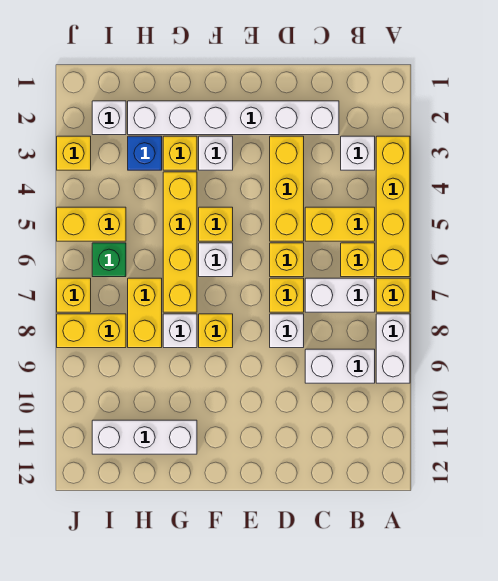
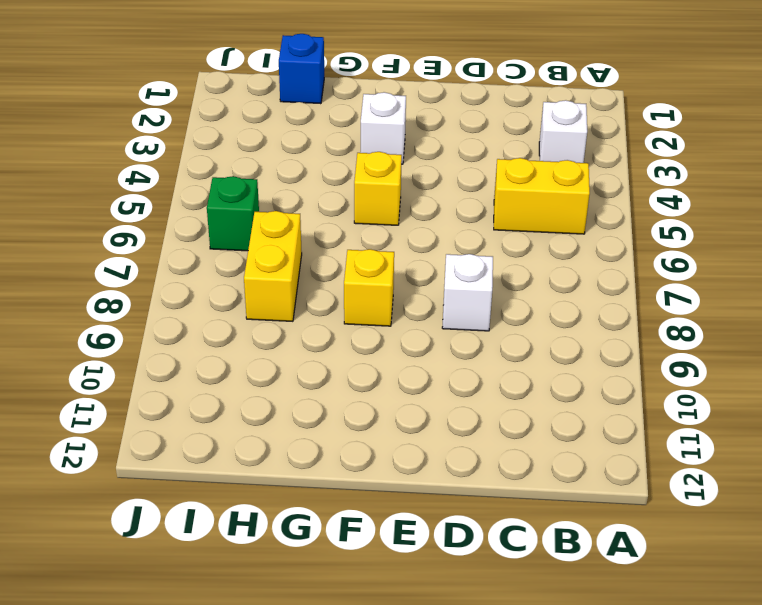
blue brick H1 level 1 -> blue brick H3 level 1
none -> yellow brick A3:A6 level 1
none -> yellow brick A7 level 1
none -> white brick A8:A9 level 1

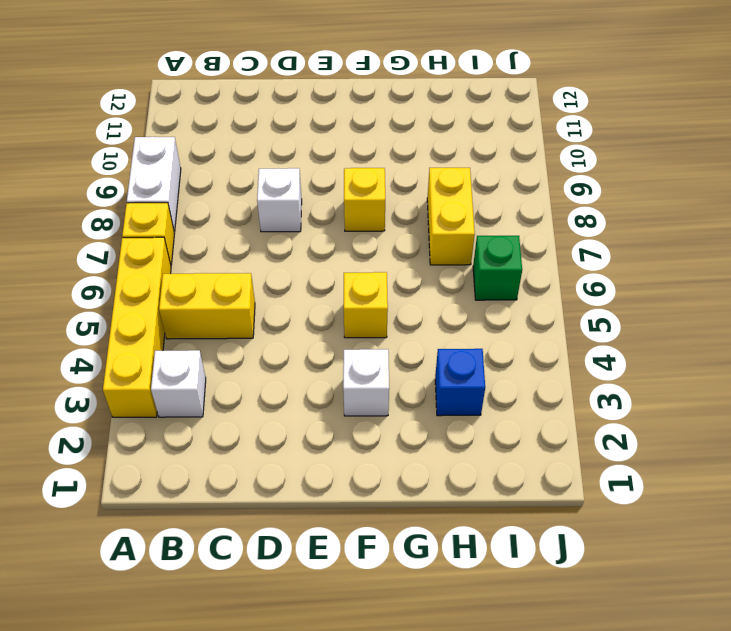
none -> yellow brick B6 level 1
none -> white brick B7:C7 level 1
none -> white brick B9:C9 level 1

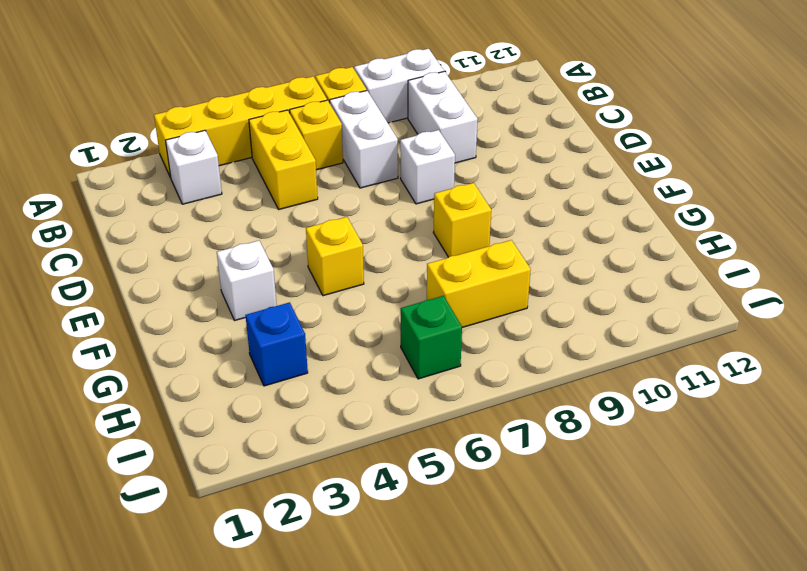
none -> white brick C2:H2 level 1
none -> yellow brick D3:D5 level 1
none -> yellow brick D6 level 1

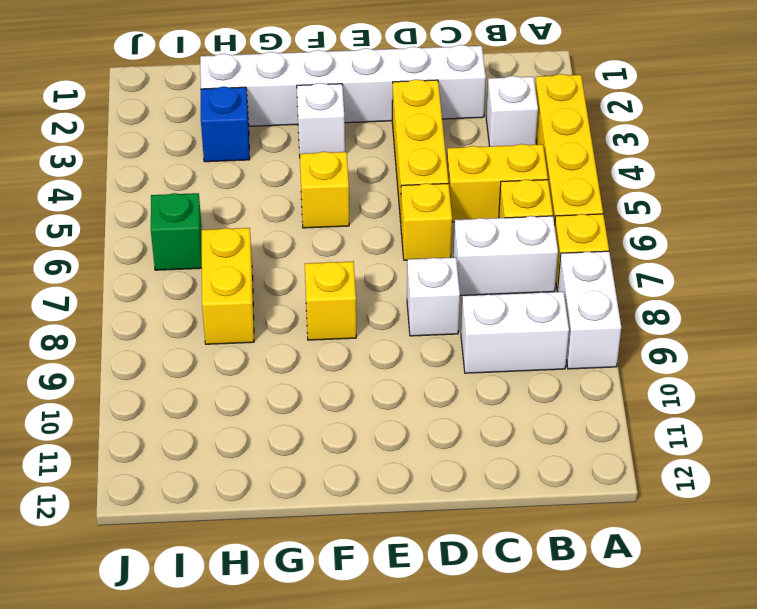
none -> yellow brick D7 level 1
none -> white brick F6 level 1
none -> yellow brick G3 level 1

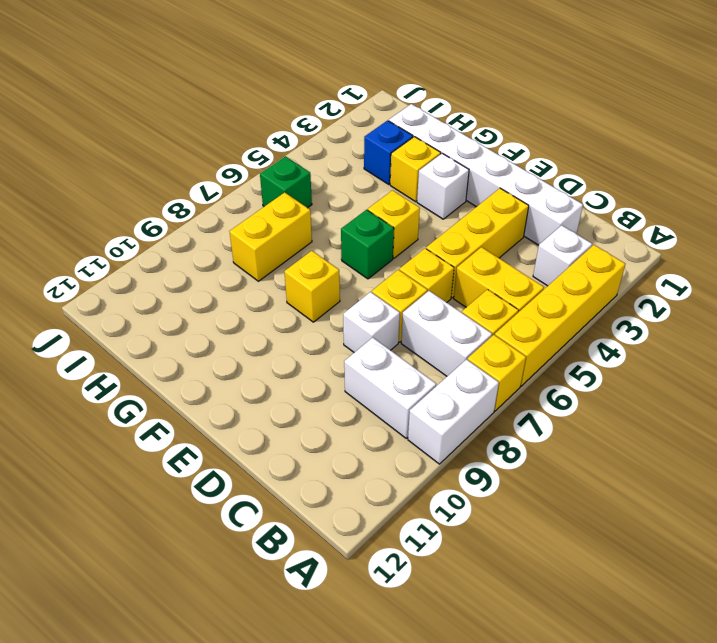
green brick F6 level 1 -> white brick F6 level 1
none -> yellow brick G4:G7 level 1
none -> white brick G8 level 1
none -> white brick G11:I11 level 1

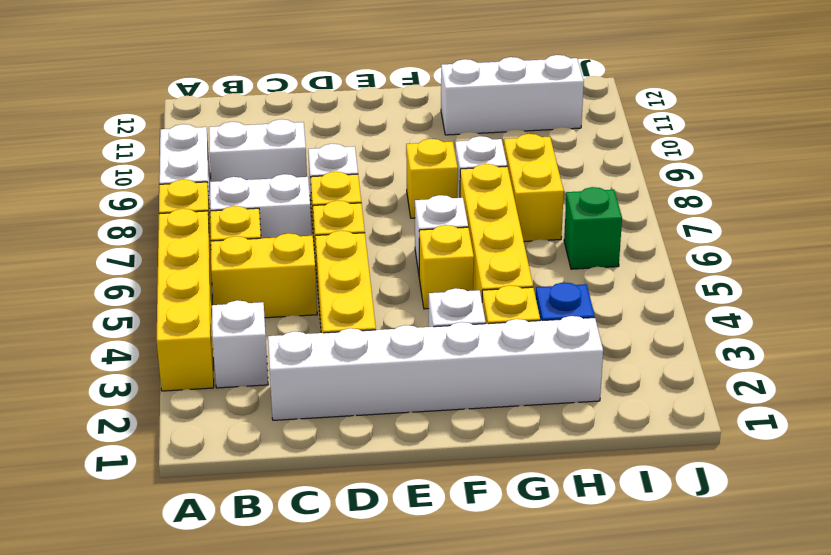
none -> white brick I2 level 1
none -> yellow brick I5:J5 level 1
none -> yellow brick I8:J8 level 1

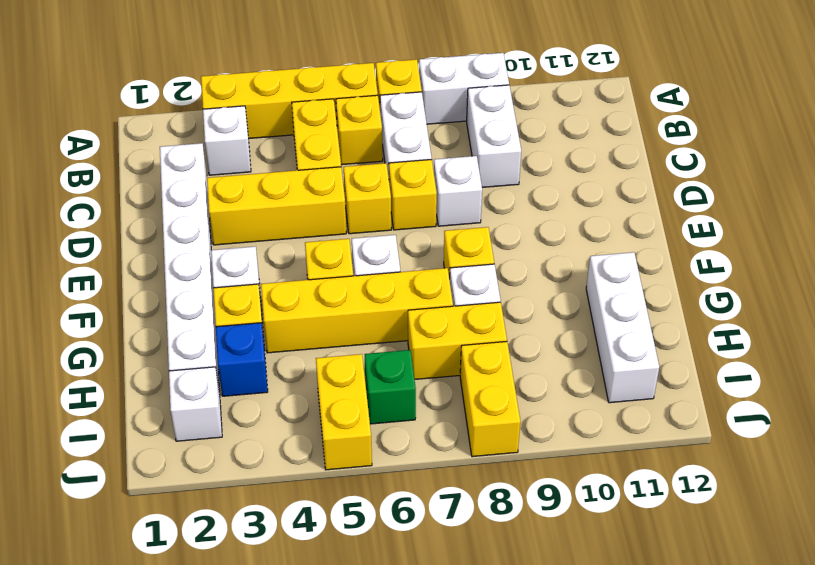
none -> yellow brick J3 level 1
none -> yellow brick J7 level 1

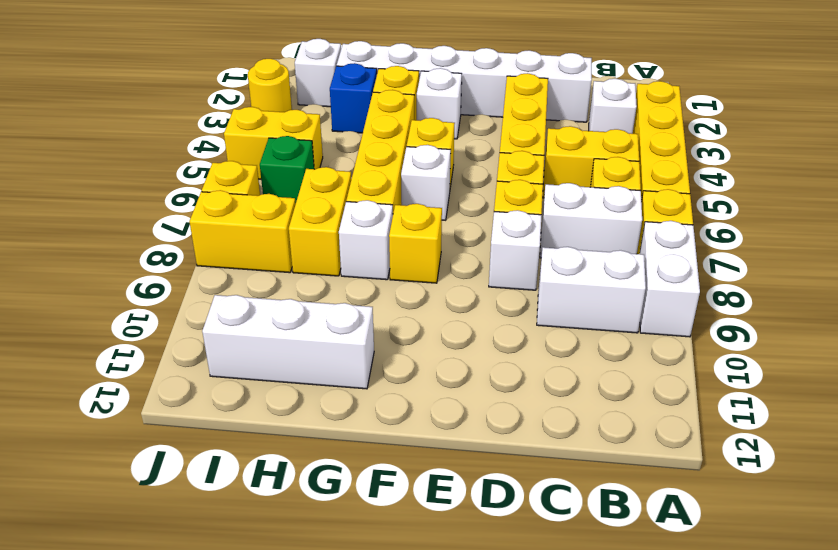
yellow round brick J3 level 1 -> yellow brick J3 level 1

